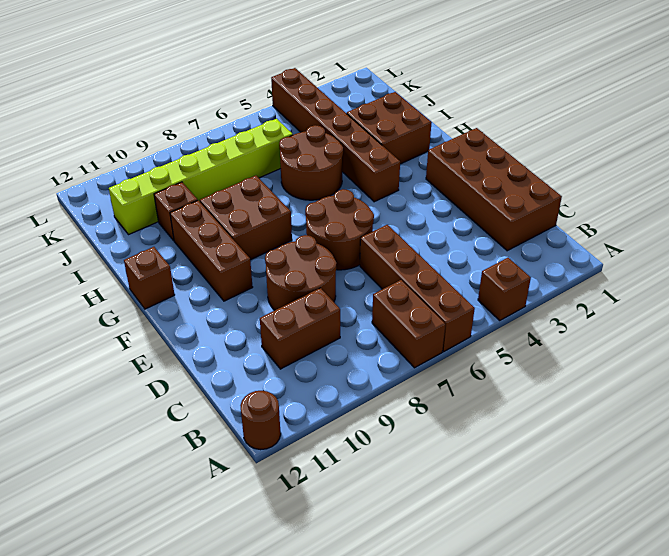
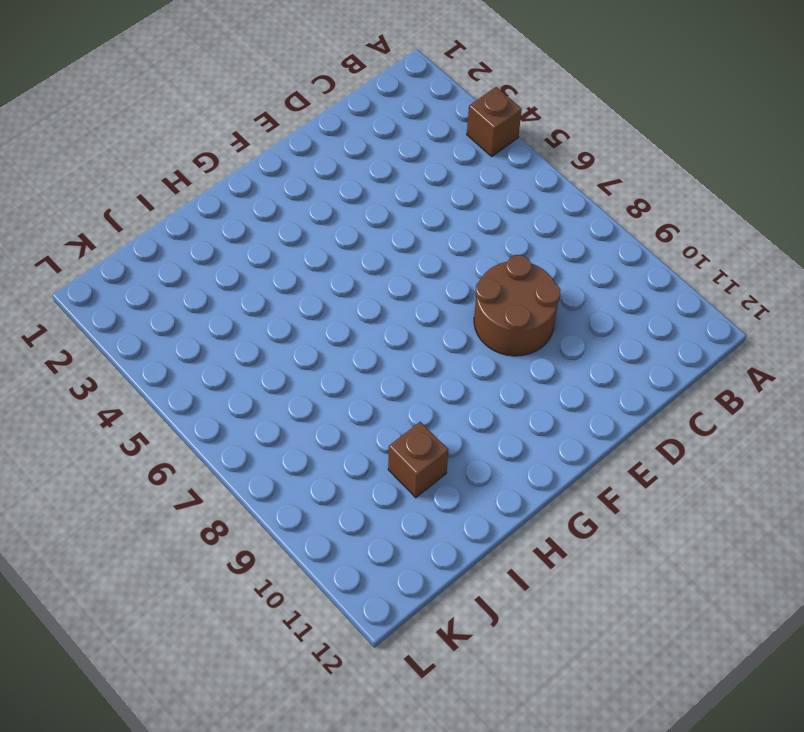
none -> brown brick A6:D6 level 1
none -> brown brick A7:B7 level 1
none -> brown round brick A12 level 1

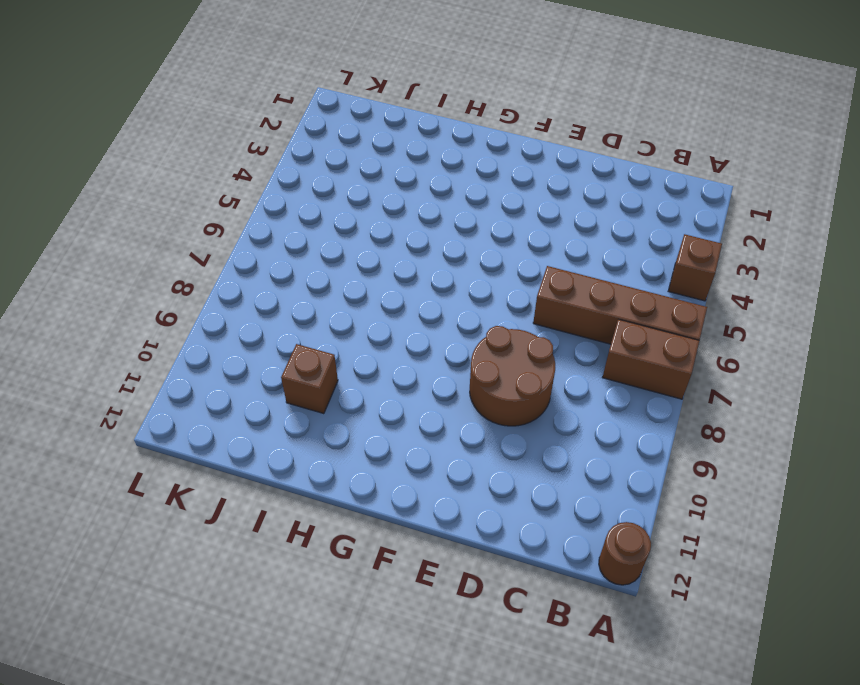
none -> brown brick C1:F2 level 1
none -> brown brick C9:C10 level 1
none -> brown round brick E6:F7 level 1

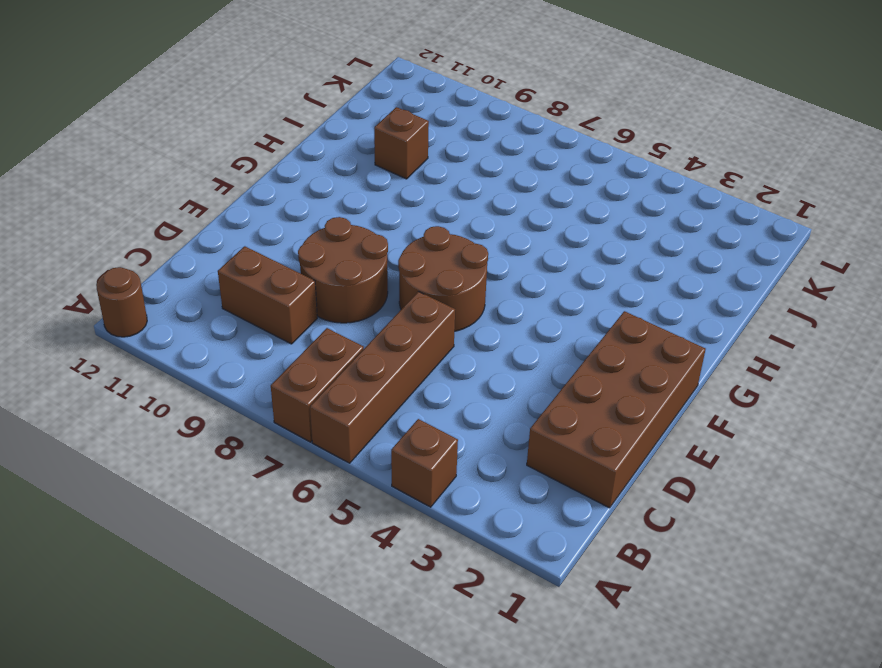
none -> brown brick F10:H10 level 1
none -> brown brick G4:L4 level 1
none -> brown brick G8:H9 level 1

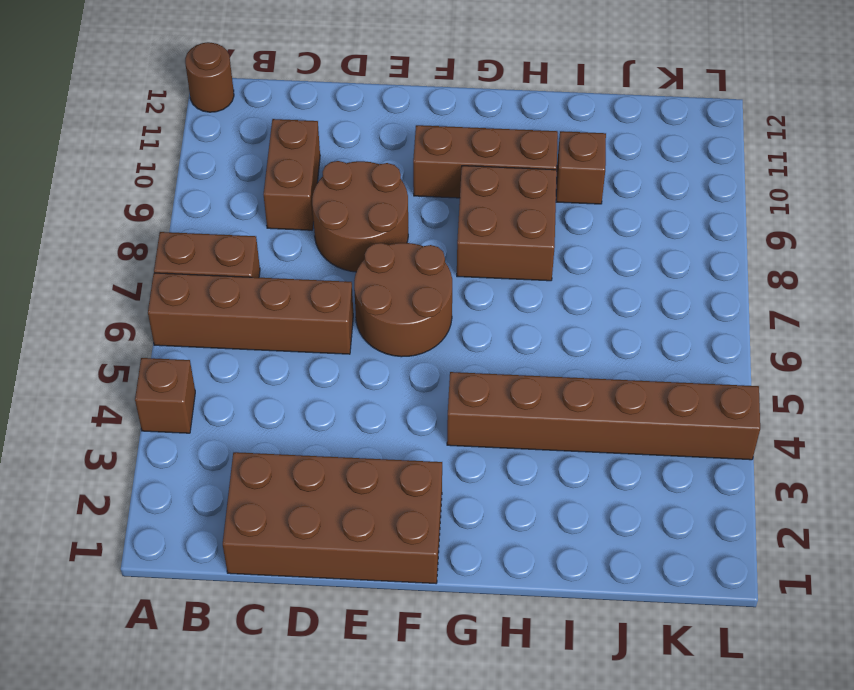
none -> brown brick G12 level 1
none -> brown brick H2:I3 level 1
none -> brown round brick H5:I6 level 1

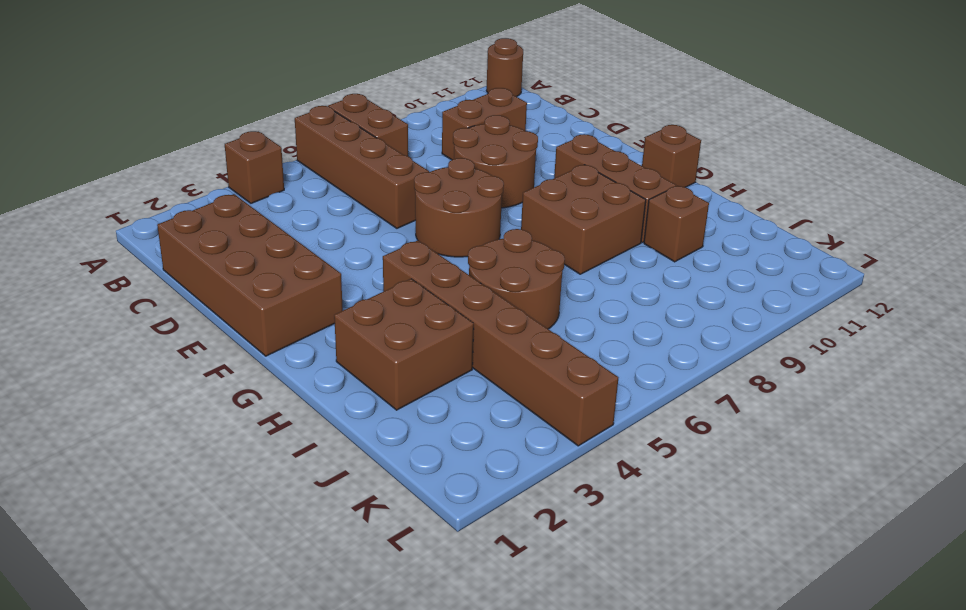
none -> lime brick J6:J11 level 1

